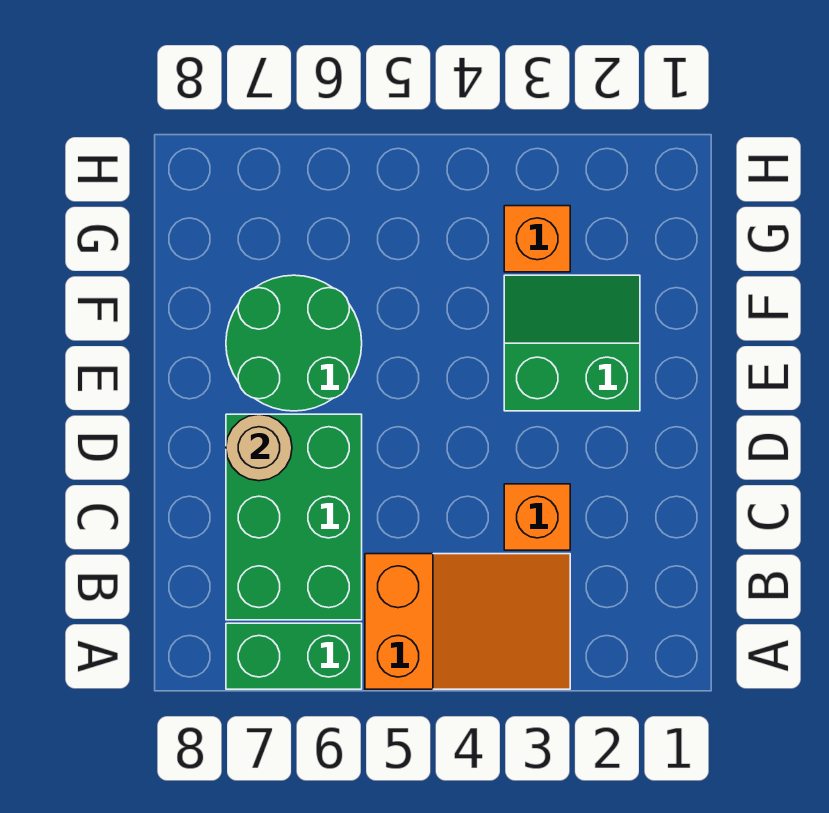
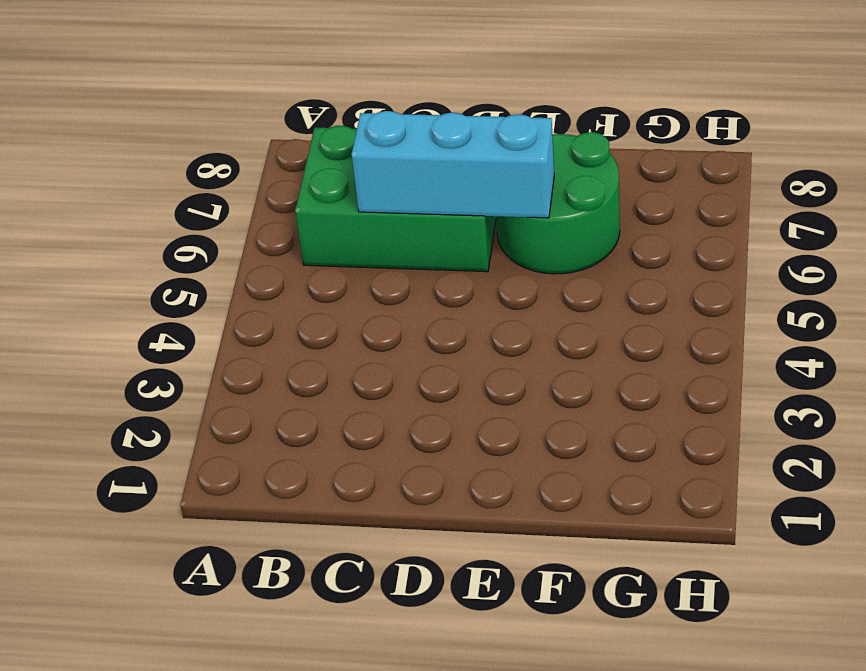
cyan brick C6:E6 level 2 -> none
none -> orange slope A3:B5 level 1 top 5
none -> green brick A6:A7 level 1

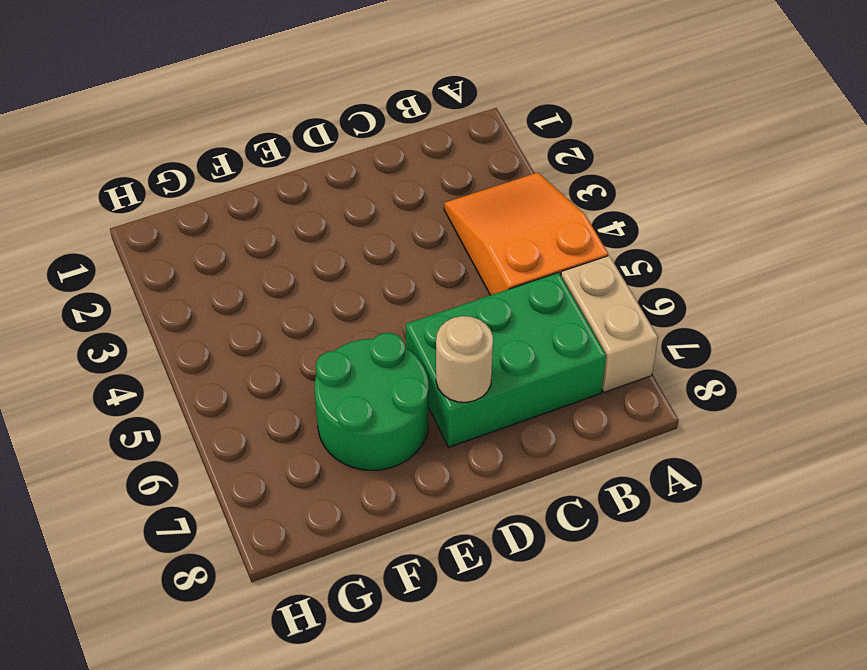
tan brick A6:A7 level 1 -> green brick A6:A7 level 1
none -> orange brick C3 level 1
none -> green slope E2:F3 level 1 top E

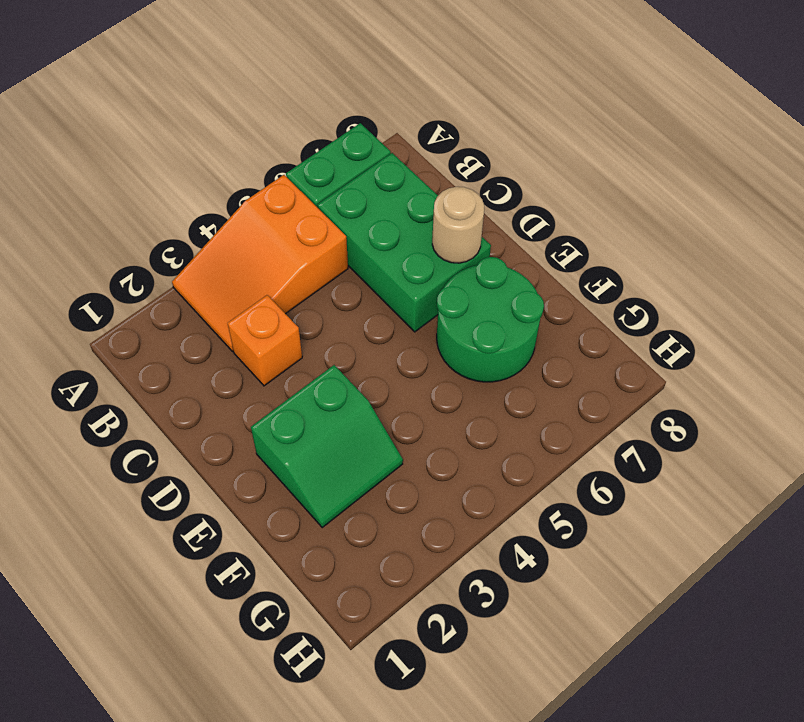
none -> orange brick G3 level 1

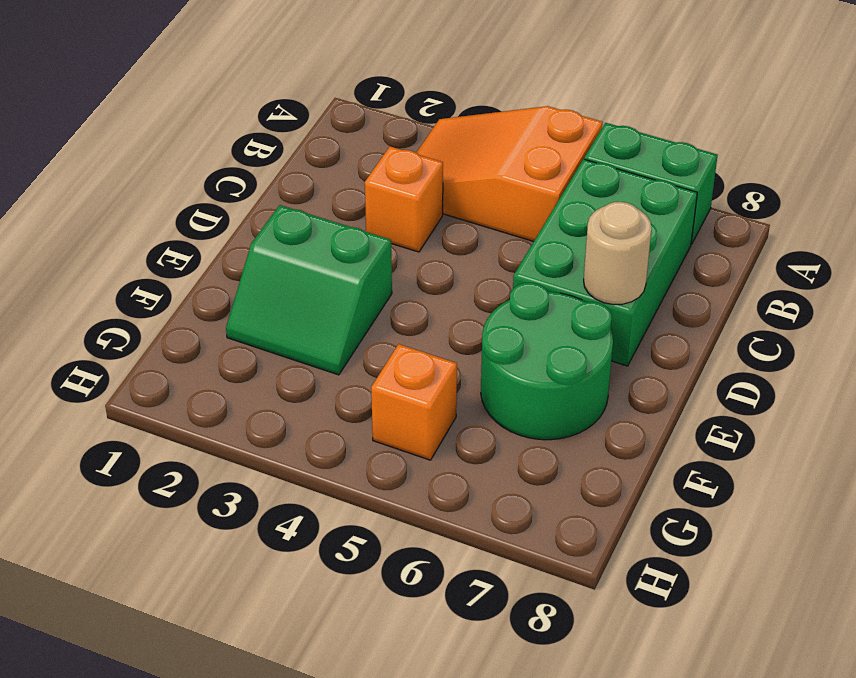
orange brick G5 level 1 -> orange brick G3 level 1

